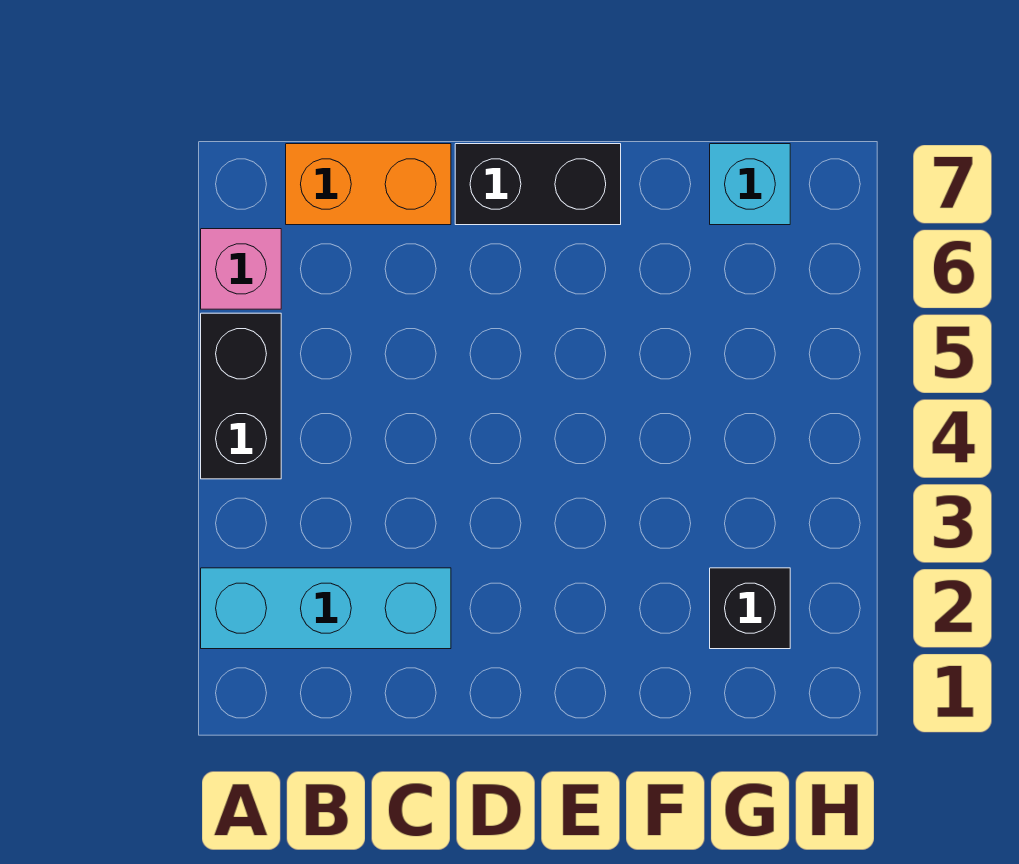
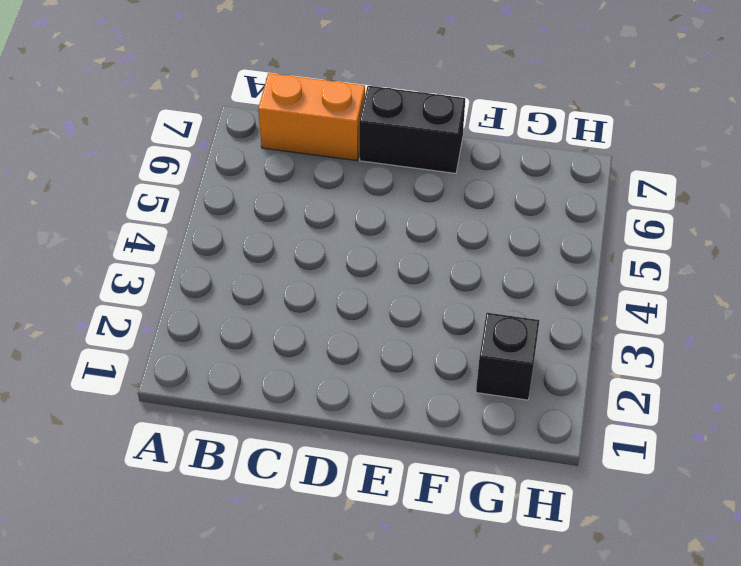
none -> cyan brick A2:C2 level 1
none -> black brick A4:A5 level 1

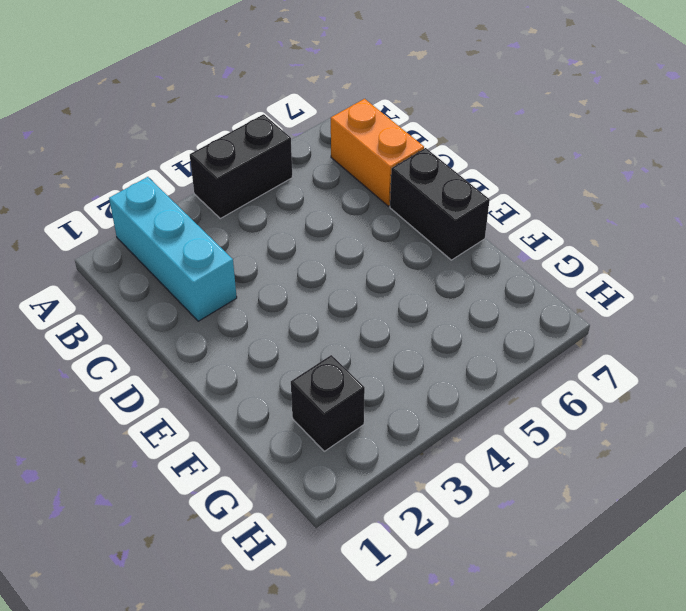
none -> pink brick A6 level 1
none -> cyan brick G7 level 1

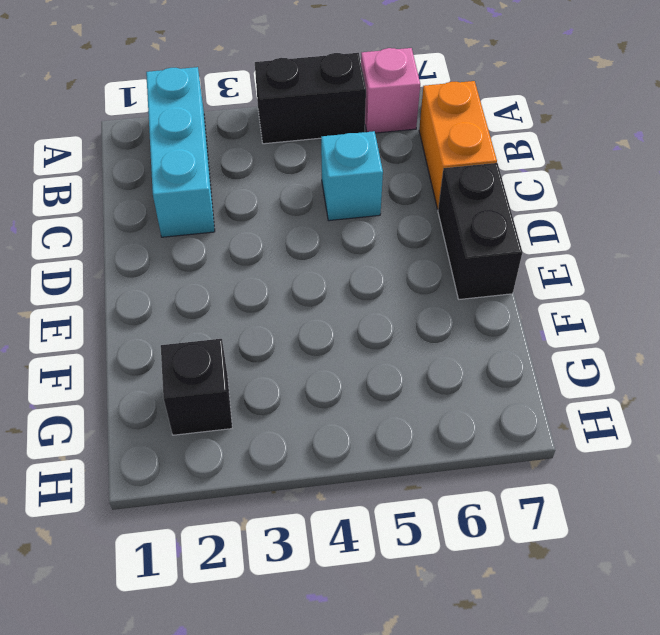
cyan brick C5 level 1 -> cyan brick G7 level 1

